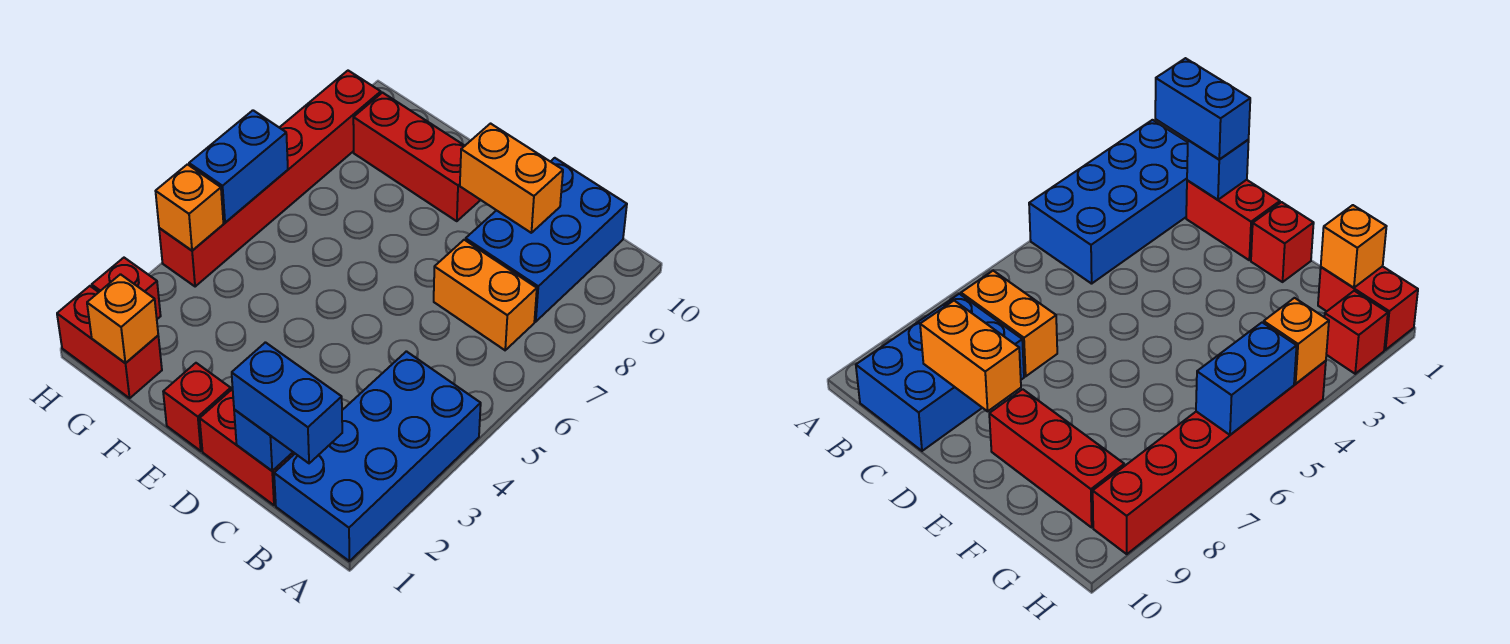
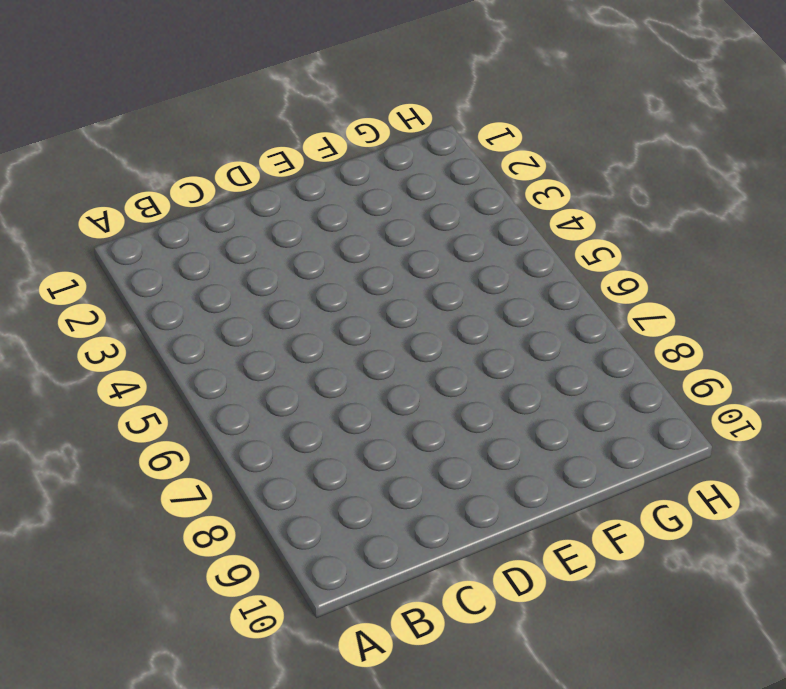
none -> blue brick A1:B4 level 1
none -> orange brick B7:C7 level 1
none -> blue brick B8:C10 level 1

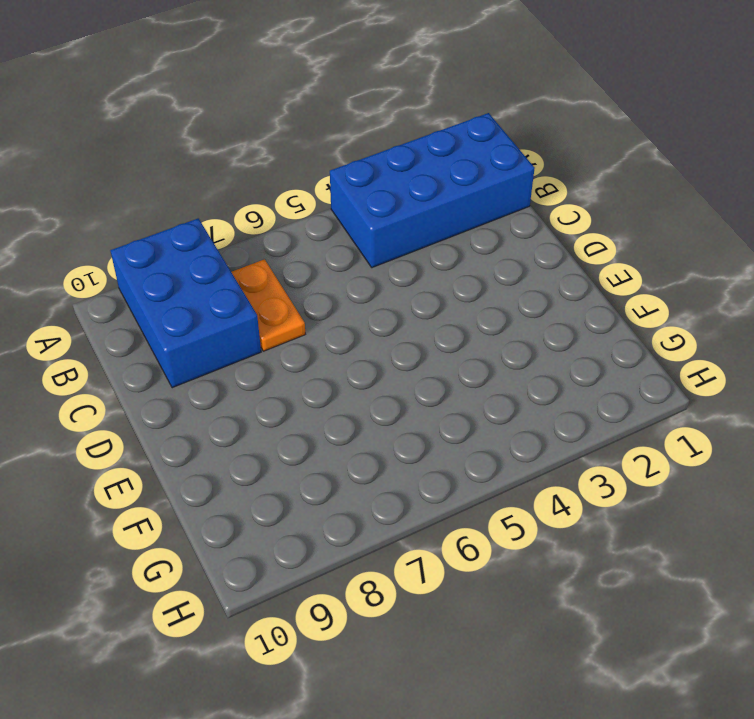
blue brick A8:C9 level 1 -> blue brick B8:C10 level 1
orange plate B7:C7 level 1 -> orange brick B7:C7 level 1
none -> red brick C1:D1 level 1
none -> red brick E1 level 1
none -> red brick E9:G9 level 1

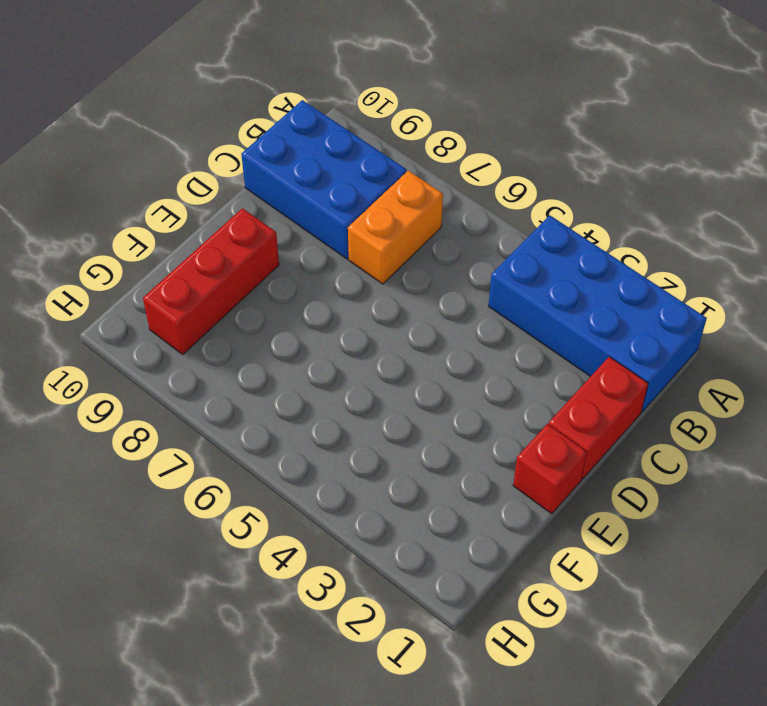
none -> red brick G1:H1 level 1
none -> red brick H2 level 1
none -> red brick H4:H9 level 1

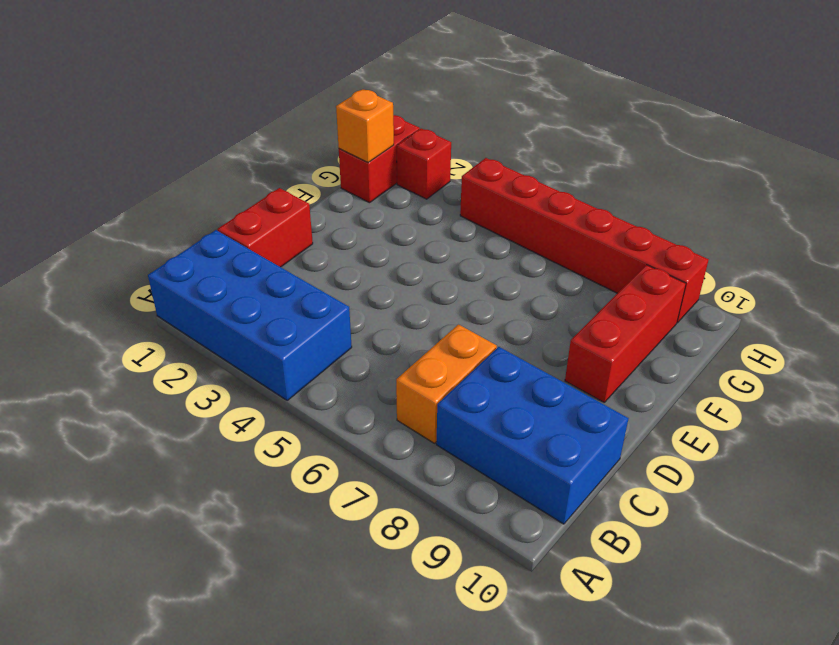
none -> red brick E1 level 1
none -> blue brick C1 level 2
none -> orange brick C9:D9 level 2

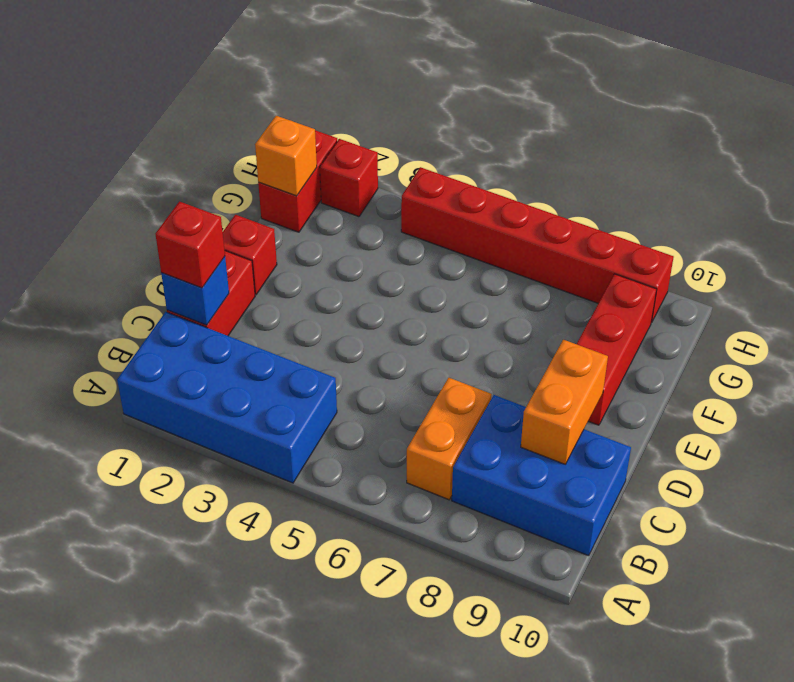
red brick C1 level 3 -> blue brick B1:C1 level 3
none -> orange brick H4 level 2
none -> blue brick H5:H6 level 2

